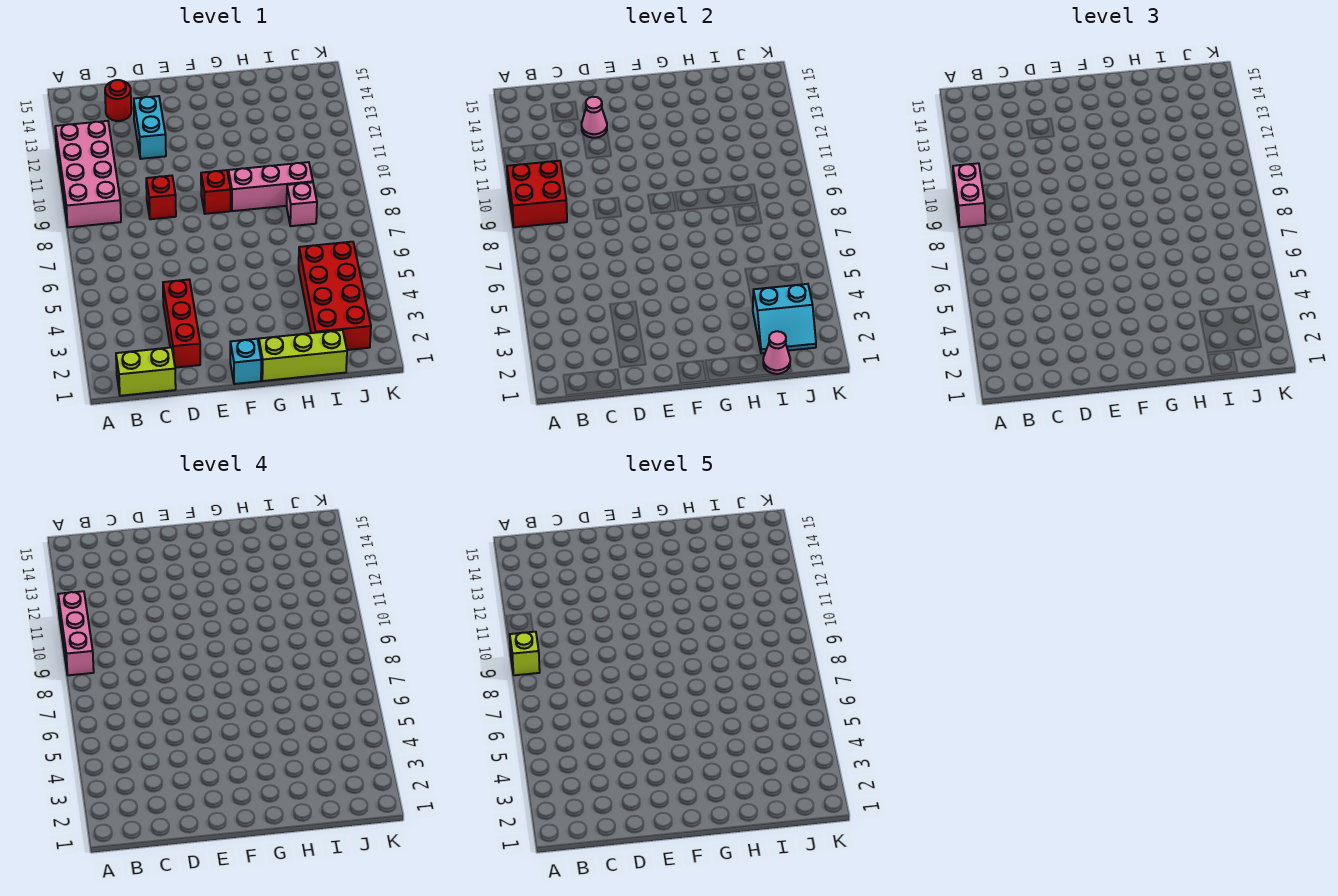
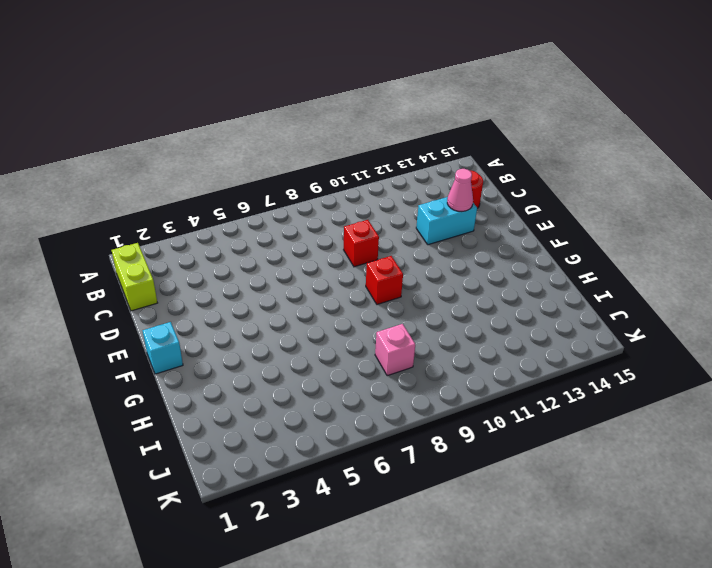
none -> pink brick A9:B12 level 1
none -> red brick D2:D4 level 1
none -> lime brick G1:I1 level 1

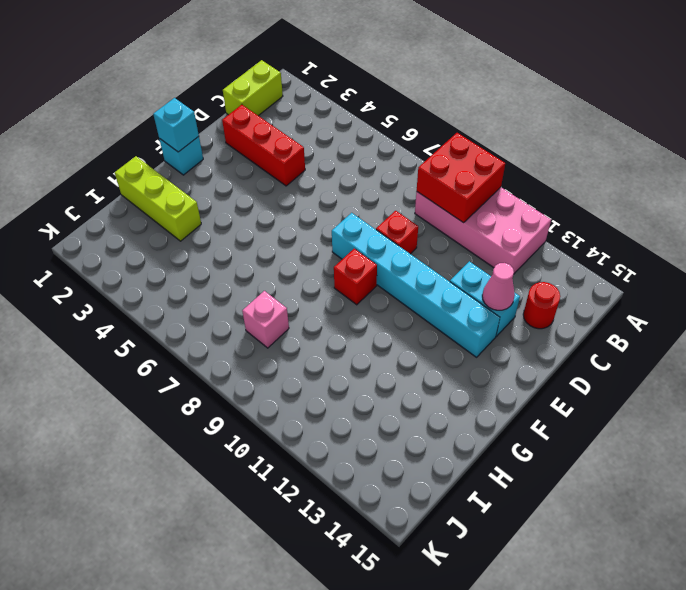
cyan brick E8:E13 level 1 -> none
cyan brick F1 level 2 -> none
lime brick H1:H3 level 1 -> lime brick G1:I1 level 1
none -> pink brick G9:I9 level 1
none -> red brick I2:J5 level 1
none -> pink cone I1 level 2

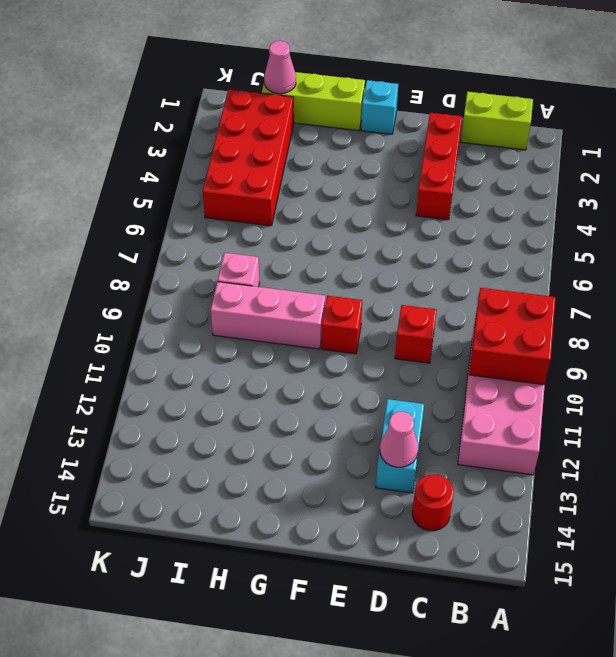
none -> cyan slope I2:J3 level 2 top 3
none -> pink brick A9:A10 level 3
none -> pink brick A9:A11 level 4

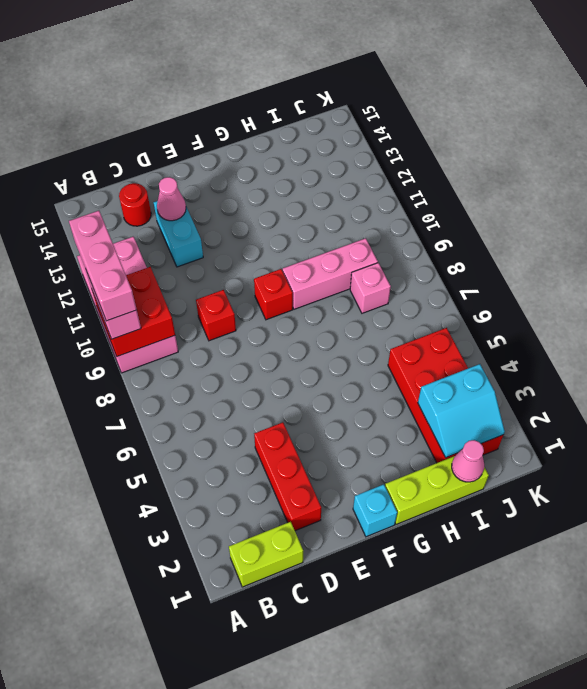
none -> lime brick A9 level 5

